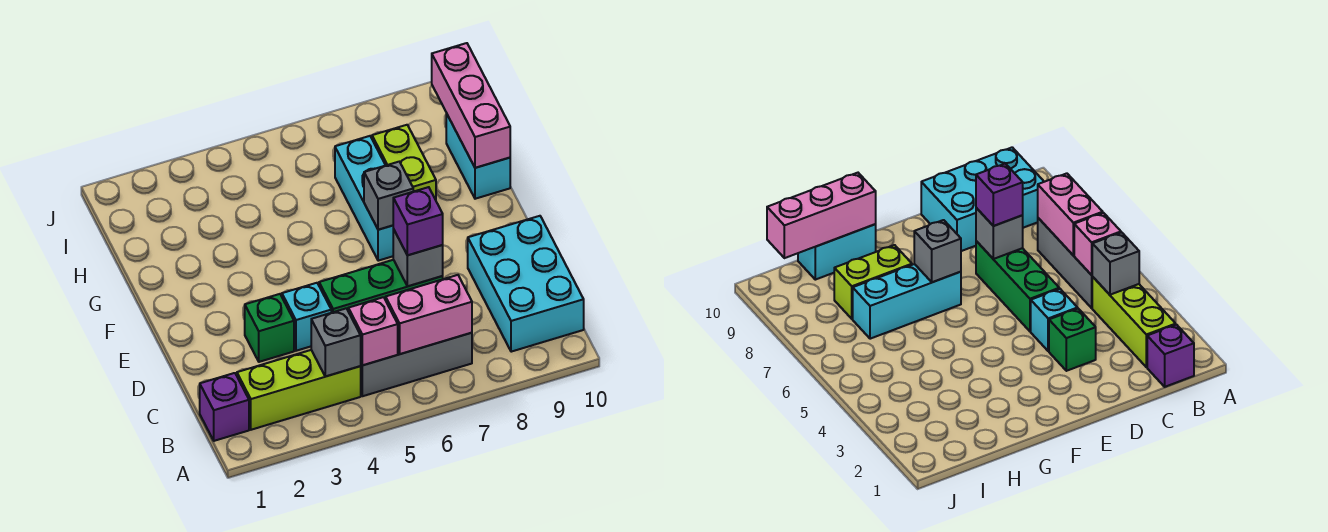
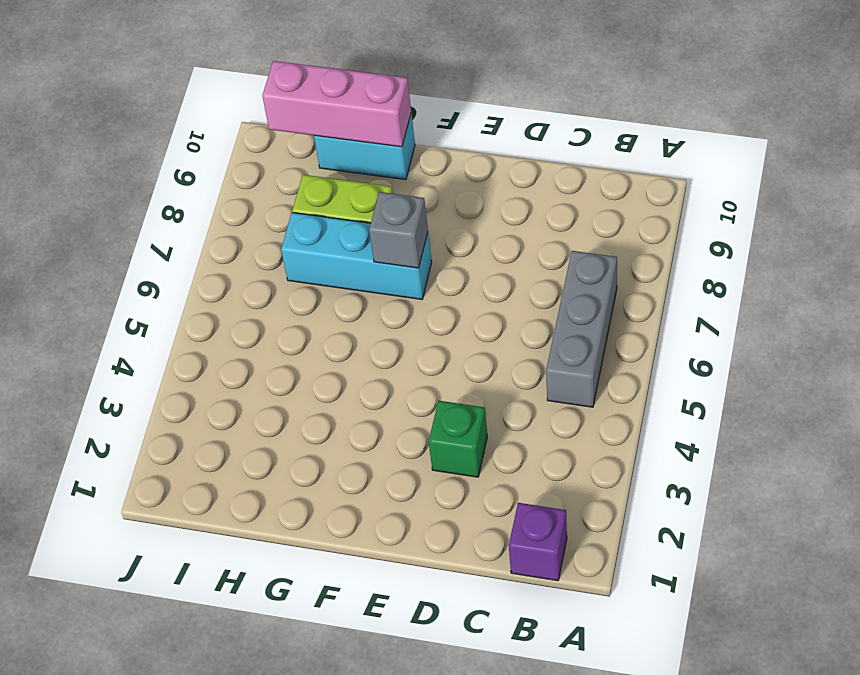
none -> lime brick B2:B4 level 1
none -> cyan brick B9:D10 level 1
none -> cyan brick D4 level 1

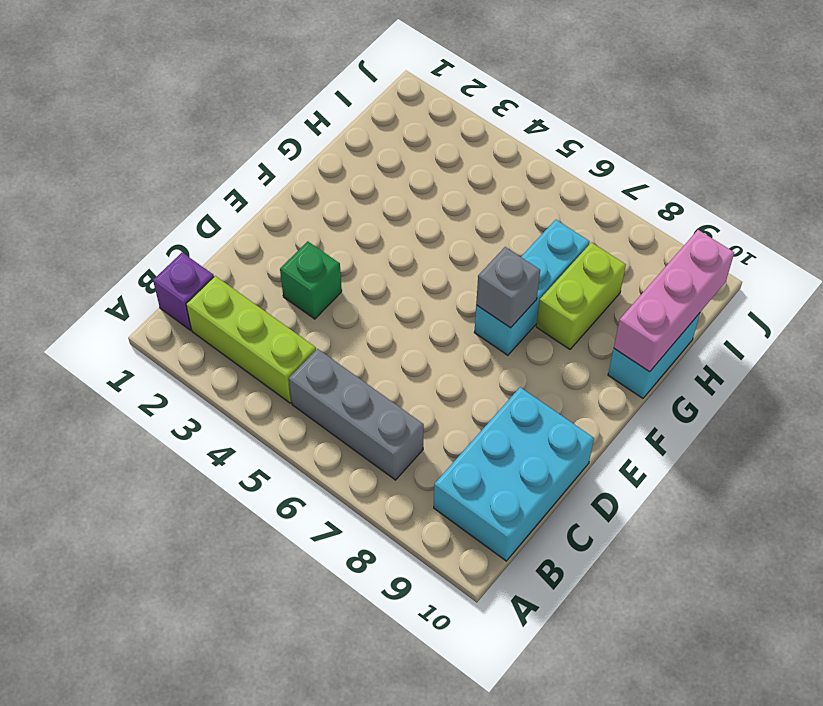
none -> cyan brick D4 level 1
none -> green brick D5:D7 level 1
none -> grey brick B4 level 2

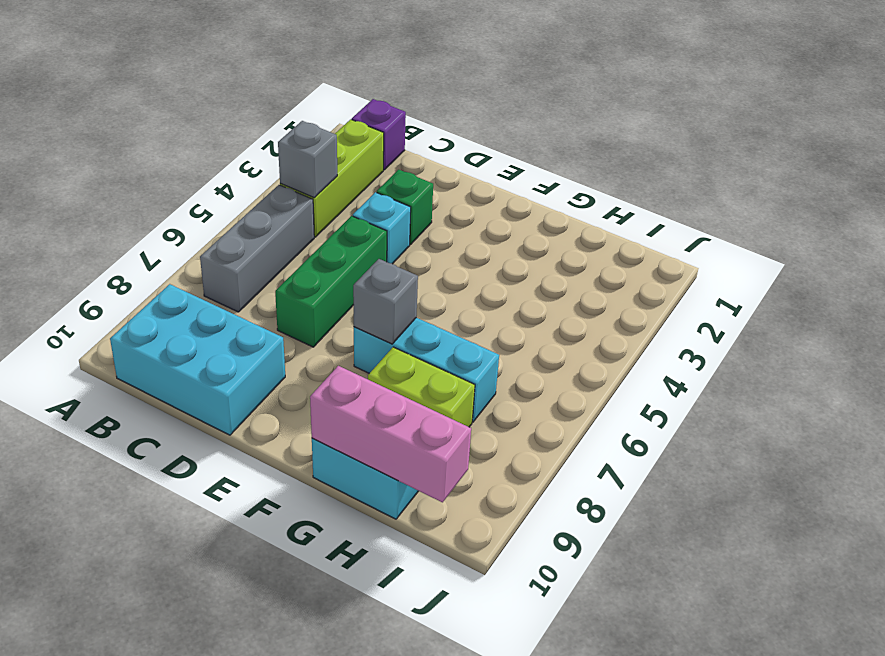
none -> pink brick B5 level 2
none -> pink brick B6:B7 level 2
none -> grey brick D7 level 2

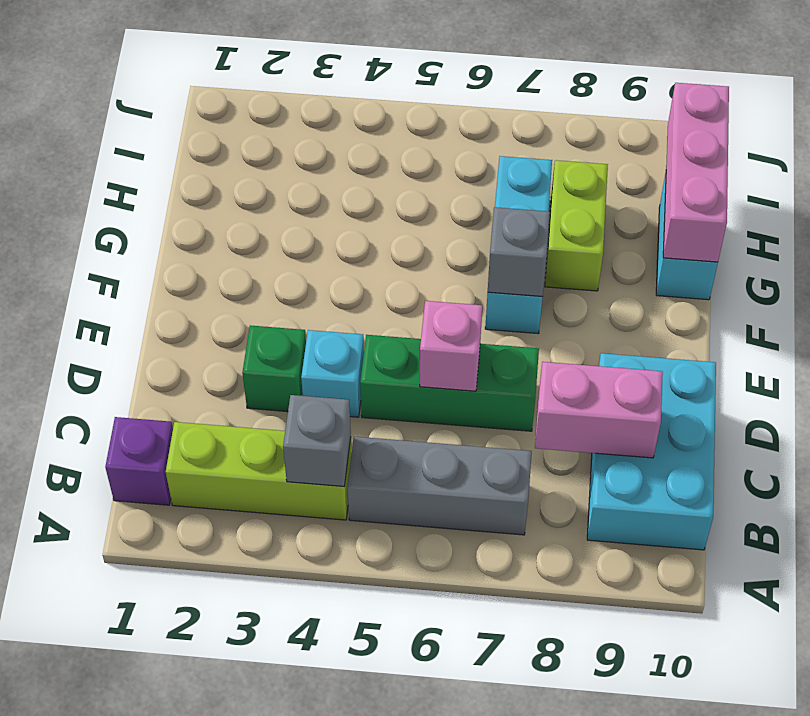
pink brick C8:C9 level 2 -> pink brick B6:B7 level 2
pink brick D6 level 2 -> pink brick B5 level 2
none -> grey brick D7 level 2
none -> purple brick D7 level 3

